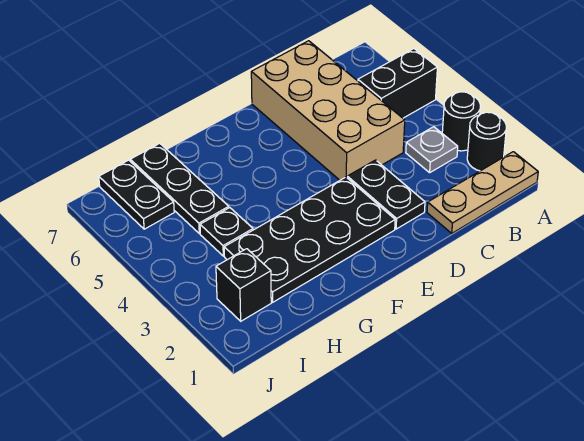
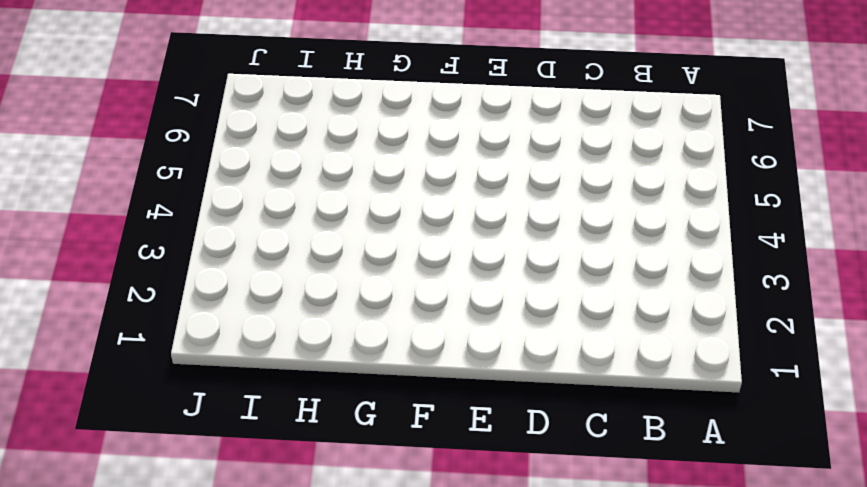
none -> tan plate A1:C1 level 1
none -> black round brick A2 level 1
none -> black round brick A3 level 1

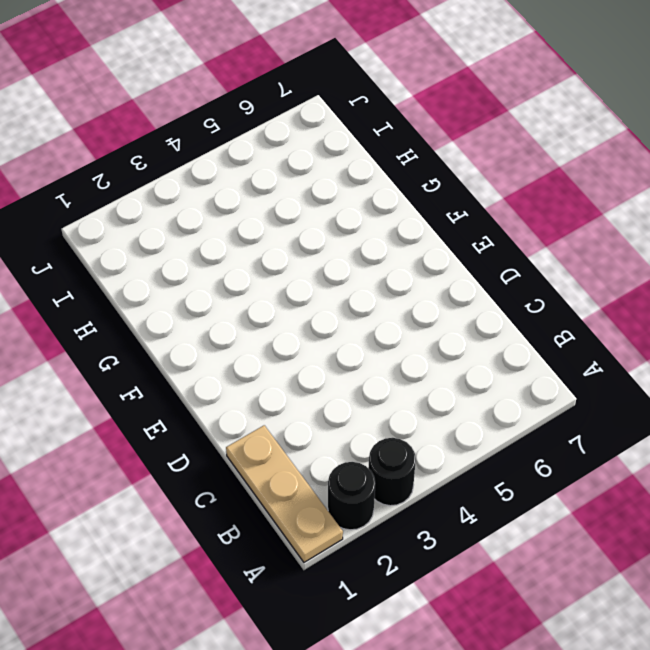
none -> black brick A5:B5 level 1
none -> grey plate B3 level 1
none -> tan brick C4:D7 level 1

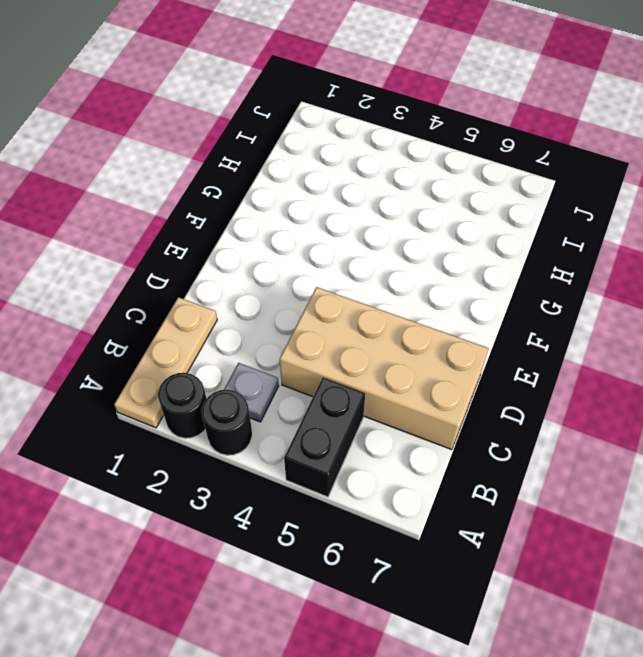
none -> black plate D2:D3 level 1
none -> black plate E2:H3 level 1
none -> black plate H4 level 1

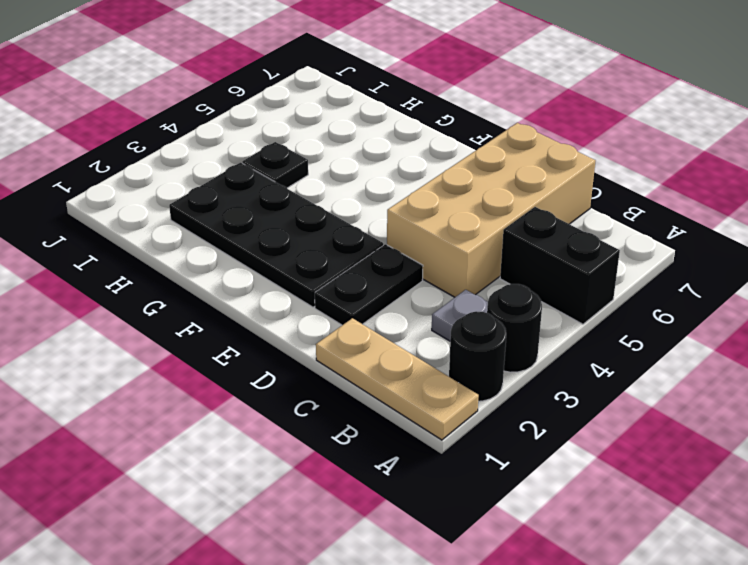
none -> black plate H5:H7 level 1
none -> black brick I2 level 1
none -> black plate I6:I7 level 1

